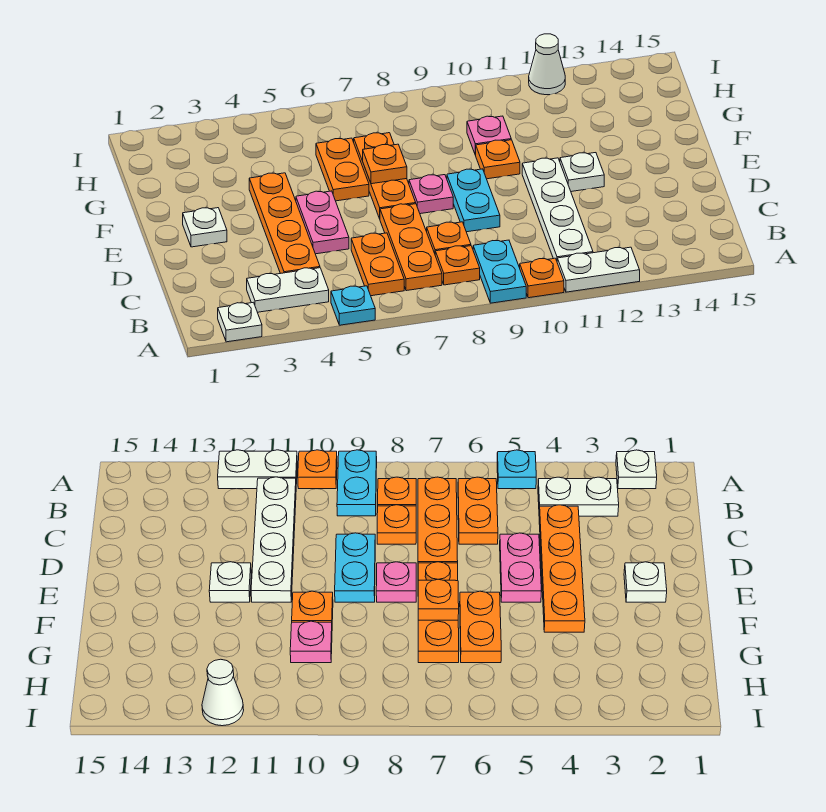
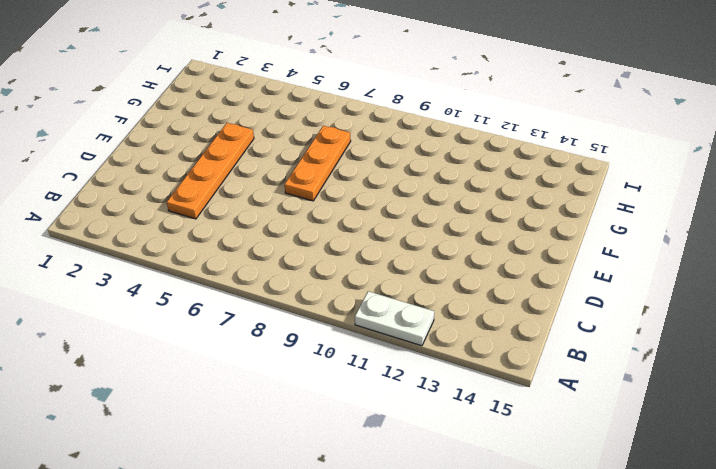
none -> white plate A2 level 1
none -> cyan plate A5 level 1
none -> cyan plate A9:B9 level 1

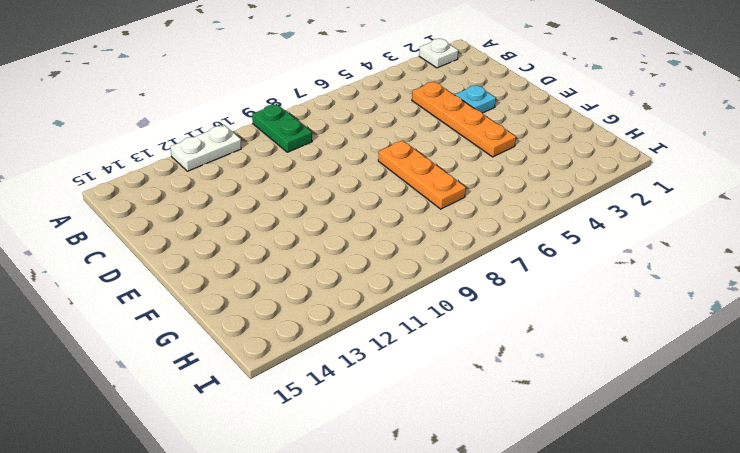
green plate A9:B9 level 1 -> cyan plate A9:B9 level 1
cyan plate D3 level 1 -> cyan plate A5 level 1
none -> orange plate A10 level 1
none -> white plate B3:B4 level 1
none -> orange plate B6:C6 level 1

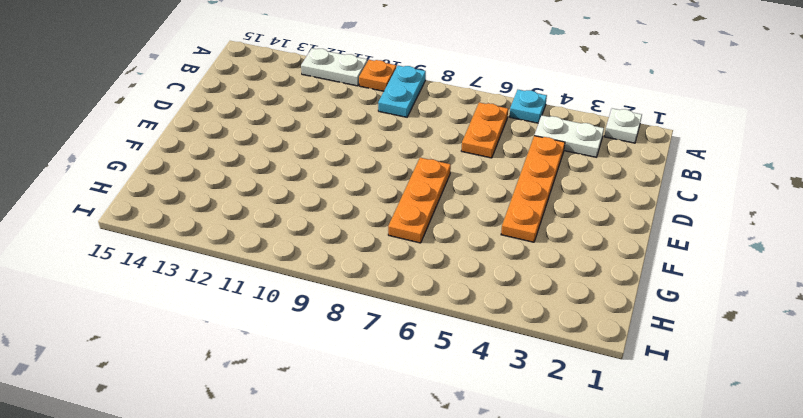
none -> orange plate B7:D7 level 1
none -> orange plate B8 level 1
none -> white plate B11:E11 level 1

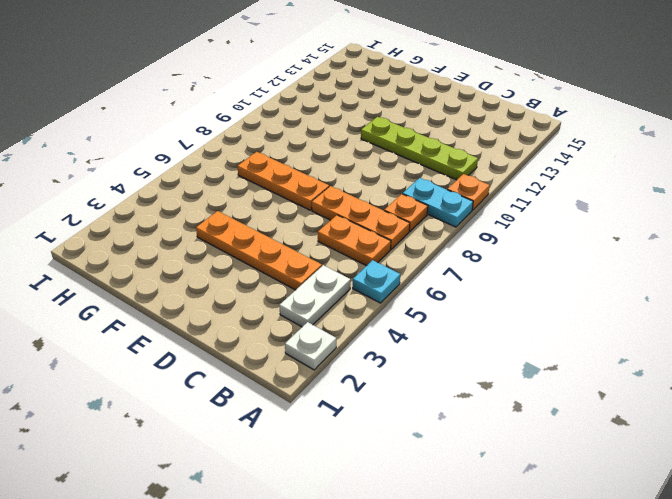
lime plate B11:E11 level 1 -> white plate B11:E11 level 1
none -> white plate A11:A12 level 1
none -> orange plate C8 level 1
none -> pink plate D5:E5 level 1

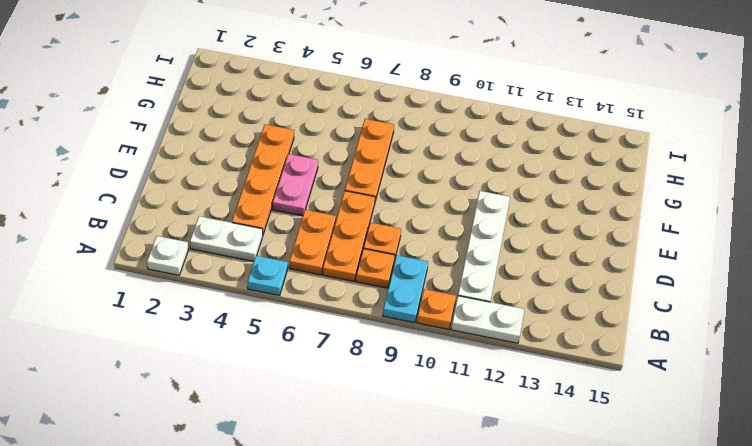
none -> cyan plate D9:E9 level 1
none -> white plate E2 level 1
none -> pink plate E8 level 1

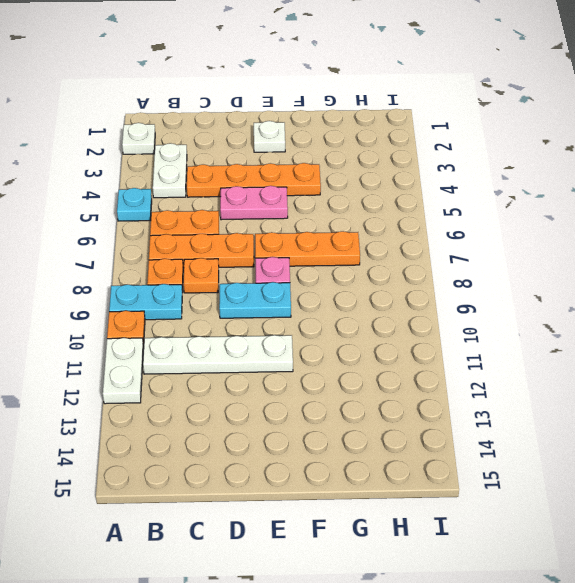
none -> white plate E12 level 1
none -> orange plate F6:G6 level 1
none -> orange plate F10 level 1

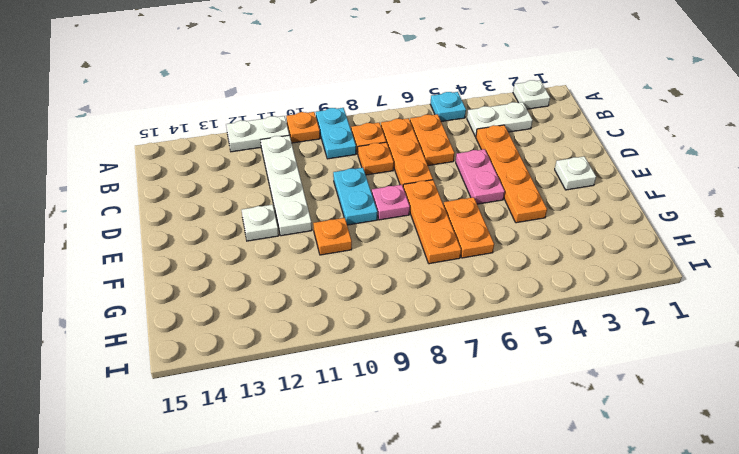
none -> pink plate G10 level 1
none -> white cone I12 level 1
none -> orange plate F7 level 2

